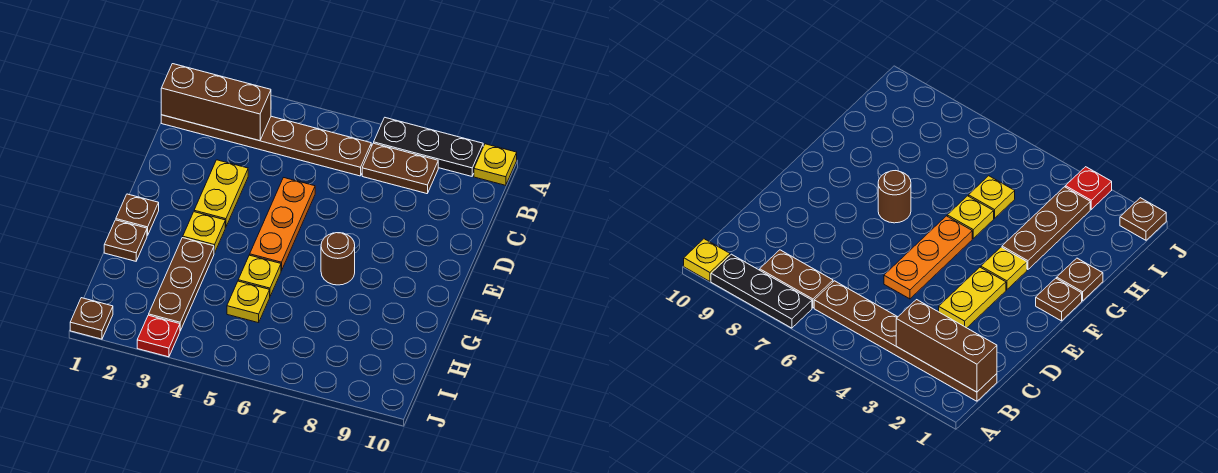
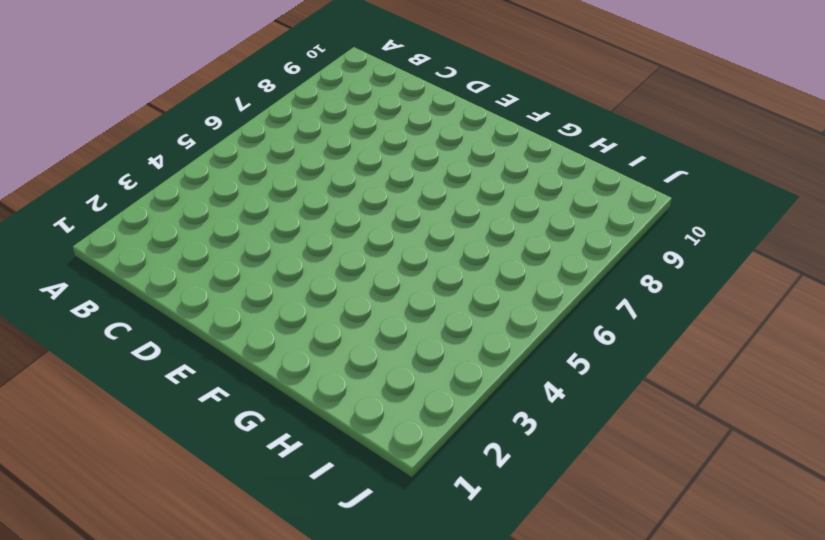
none -> black plate A7:A9 level 1
none -> yellow plate A10 level 1
none -> brown plate B1:B6 level 1

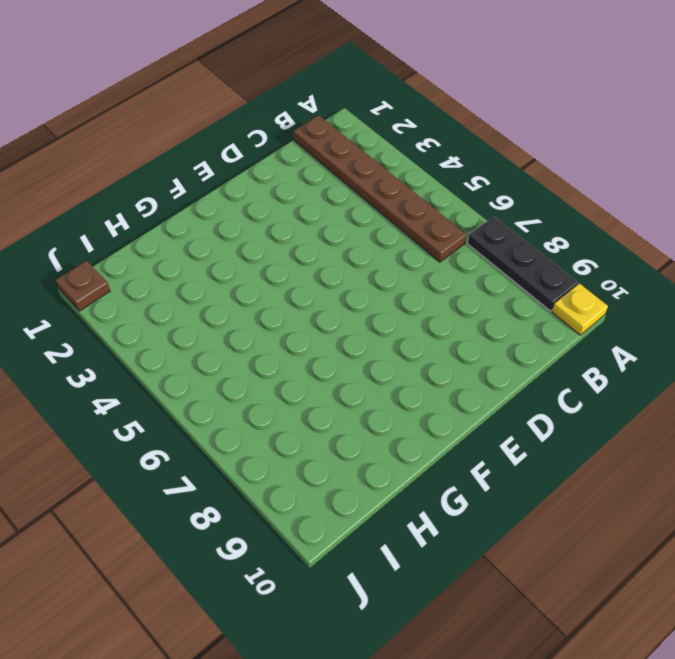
none -> brown plate B7:B8 level 1
none -> yellow plate D3:E3 level 1
none -> orange plate D5:F5 level 1

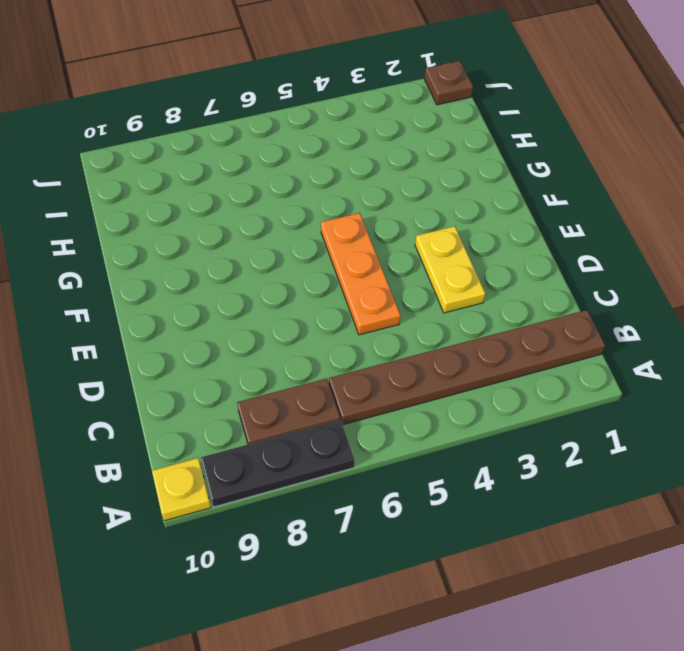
none -> brown plate F1 level 1
none -> yellow plate F3 level 1
none -> brown round brick F7 level 1

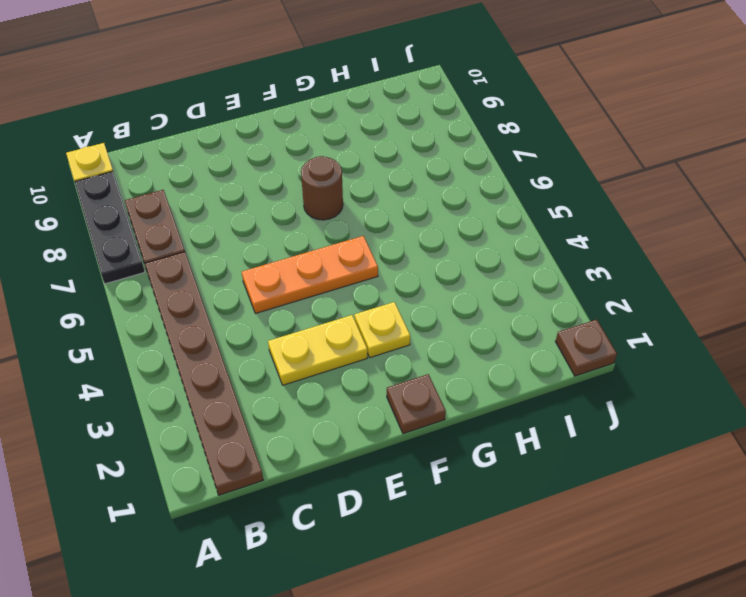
none -> brown plate G1 level 1
none -> brown plate G3:I3 level 1
none -> yellow plate G5 level 1

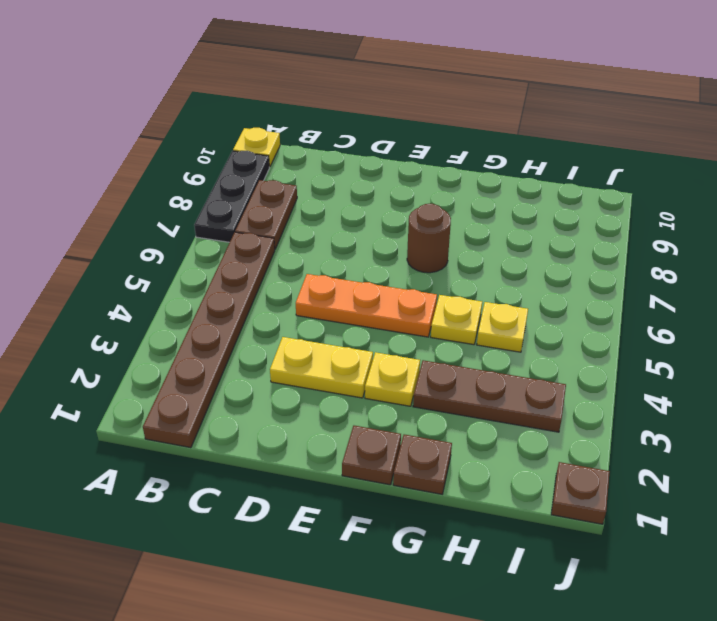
none -> red plate J3 level 1
none -> brown brick B1:B3 level 2

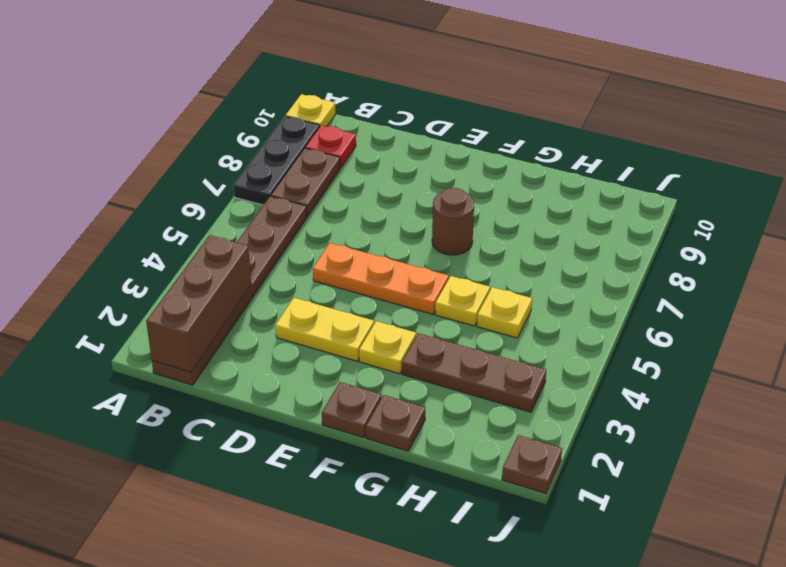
red plate B9 level 1 -> red plate J3 level 1

